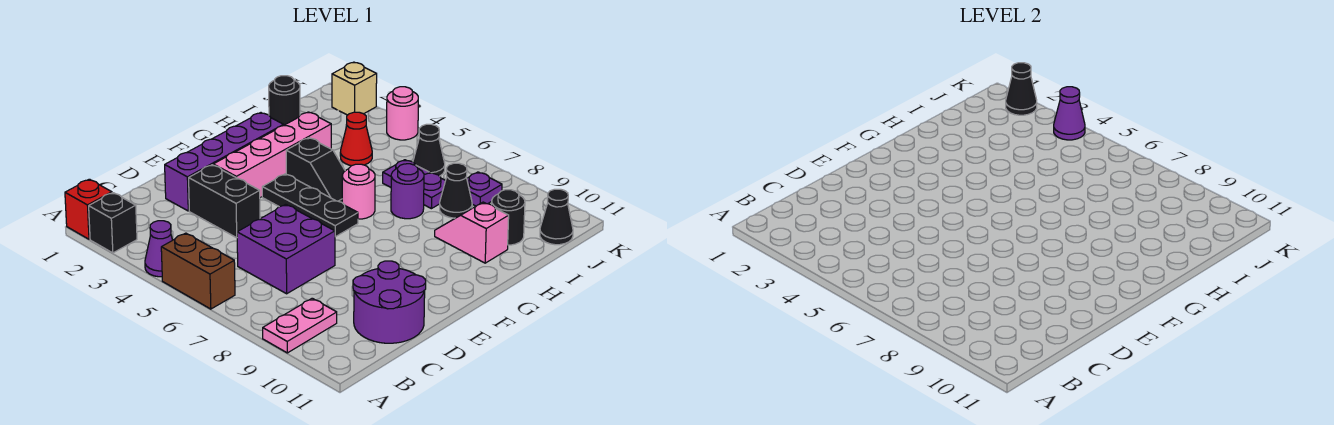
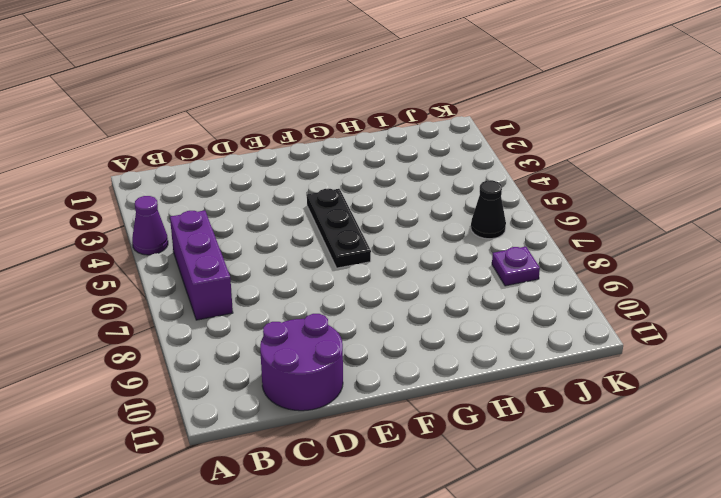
purple brick B5:B7 level 1 -> none
none -> red brick A1 level 1
none -> black brick A2 level 1
none -> brown brick A5:A6 level 1

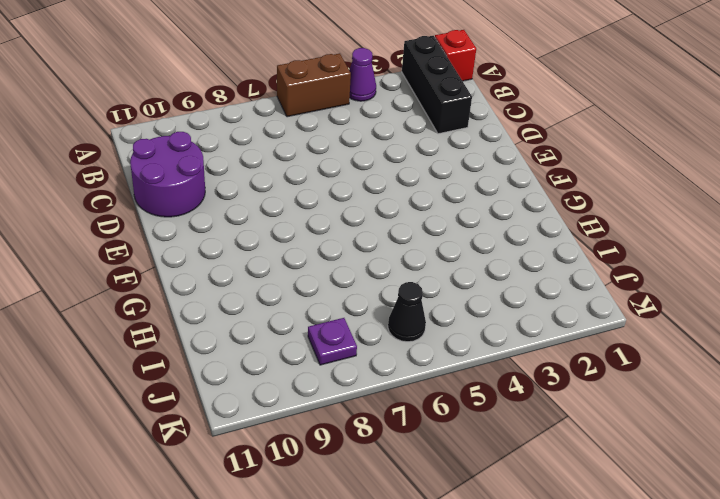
black brick A2:C2 level 1 -> black brick A2 level 1
none -> pink plate A9:B9 level 1
none -> purple brick C6:D7 level 1
none -> purple brick D2:G2 level 1

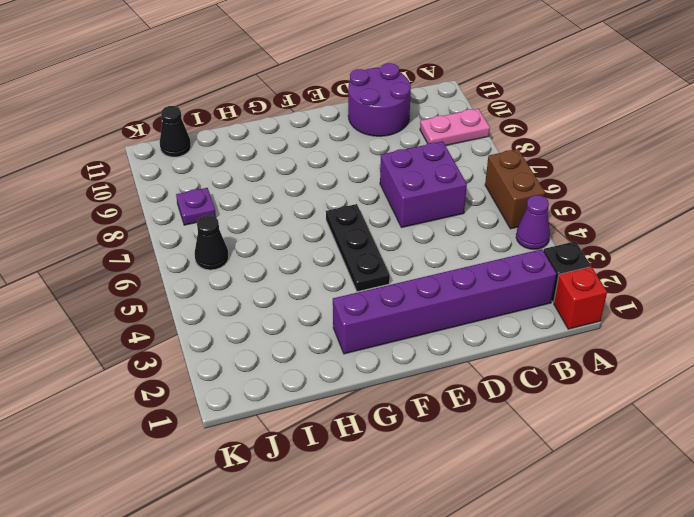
purple brick B2:G2 level 1 -> purple brick D2:G2 level 1
none -> black brick D3:D4 level 1
none -> pink brick E3:H3 level 1
none -> black slope G4:G5 level 1 top 4

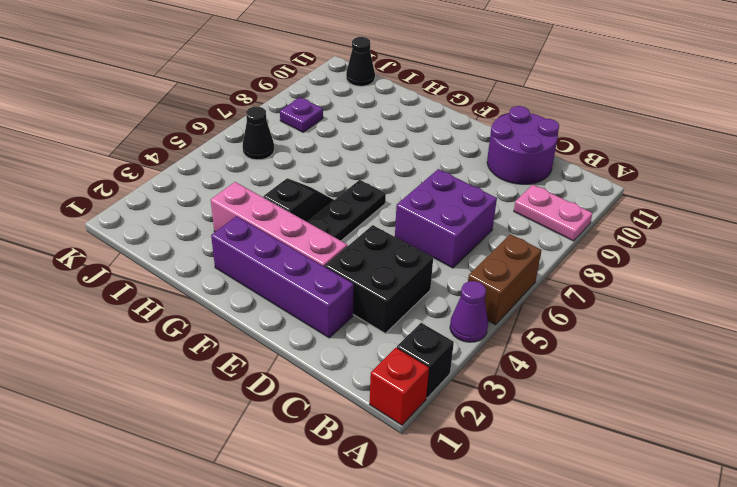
black brick C3:D4 level 1 -> black brick D3:D4 level 1
none -> pink round brick G6 level 1
none -> purple round brick H7 level 1
none -> pink slope H9:H10 level 1 top 10

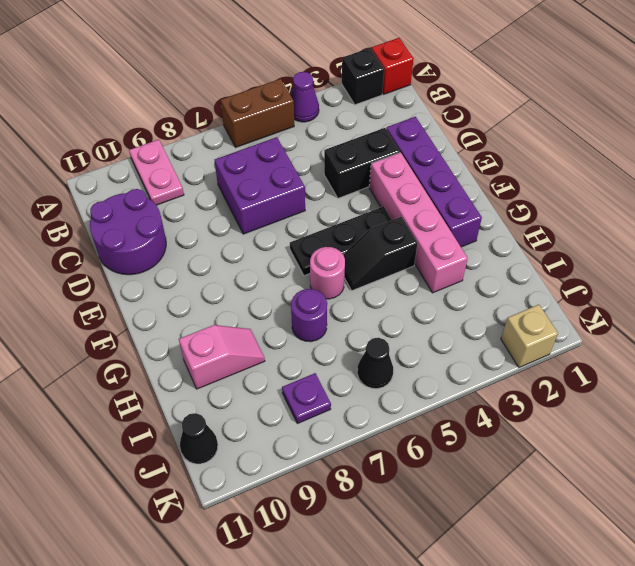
none -> black round brick I1 level 1
none -> red cone I4 level 1
none -> purple plate I6:I7 level 1

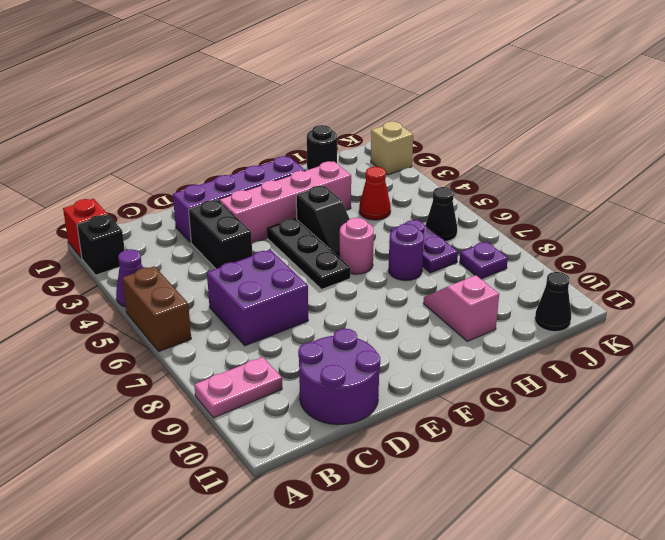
none -> black cone I8 level 1
none -> black round brick I10 level 1
none -> pink round brick K4 level 1

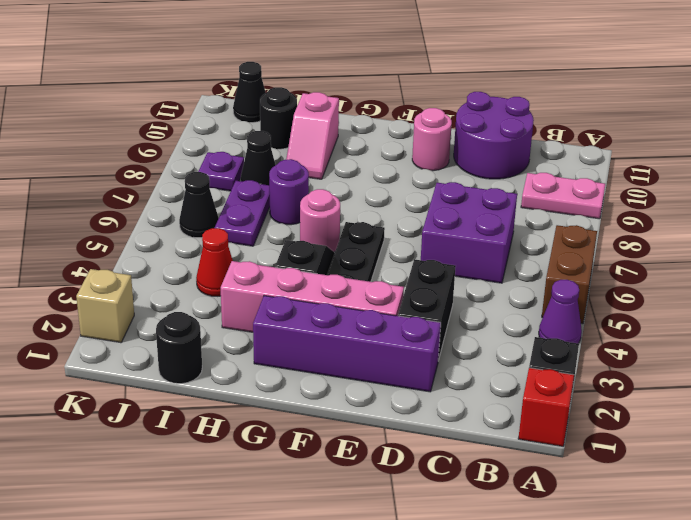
pink round brick E10 level 1 -> pink round brick K4 level 1
none -> black cone K2 level 2
none -> purple cone K4 level 2

